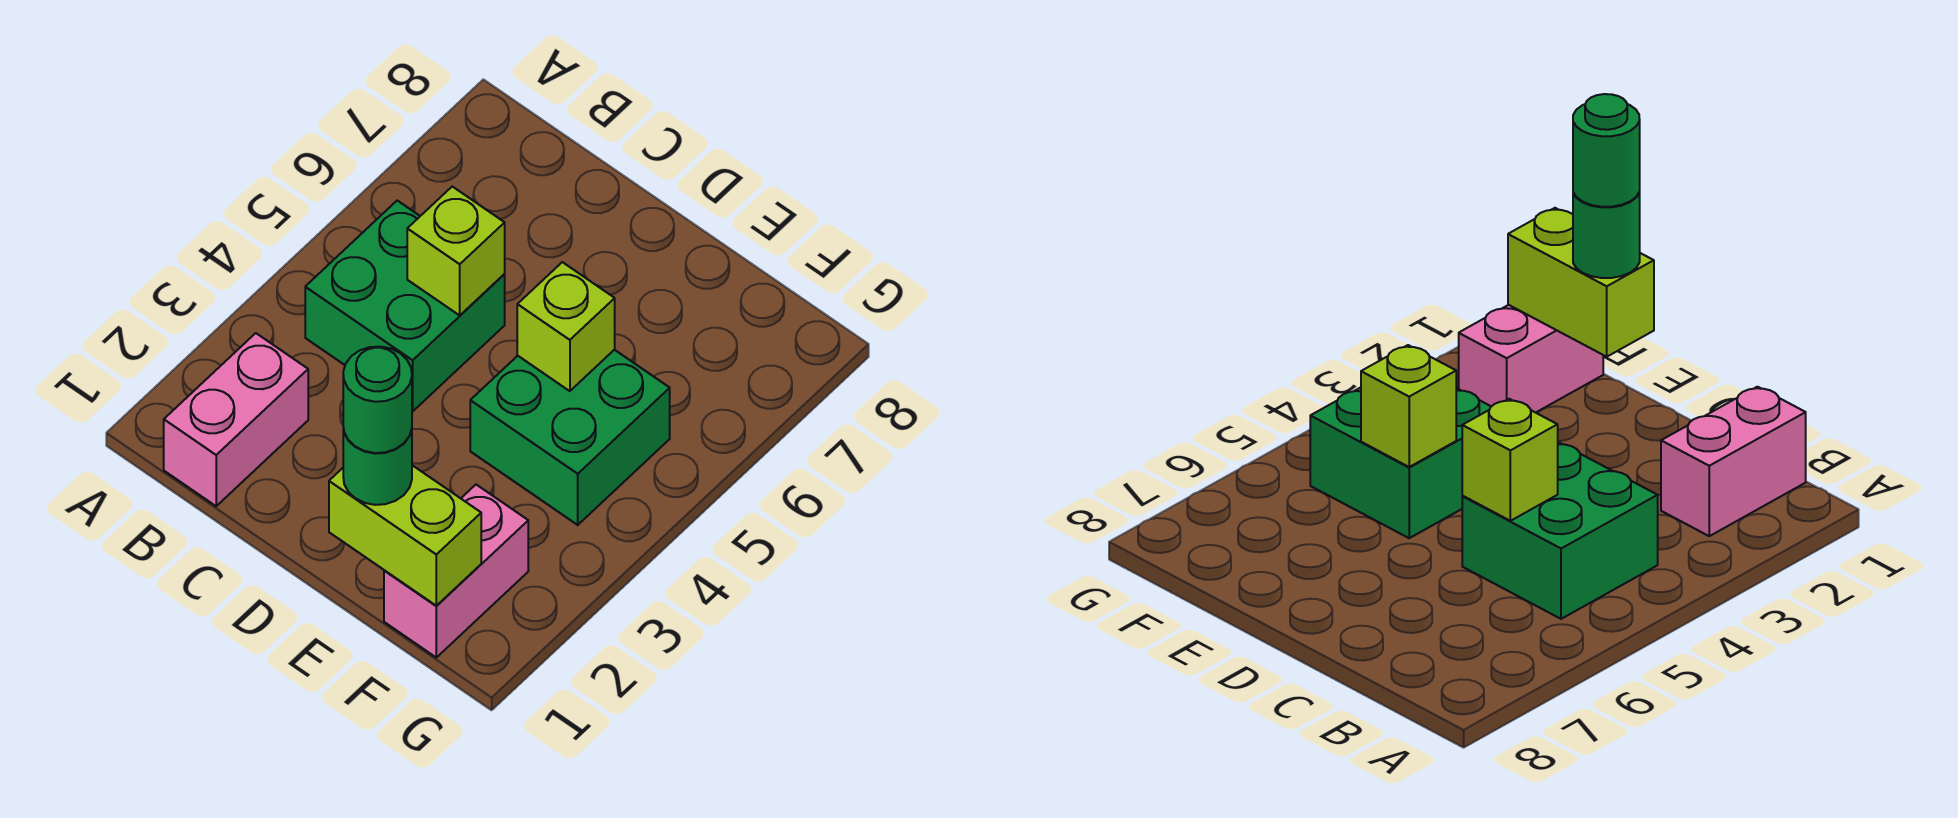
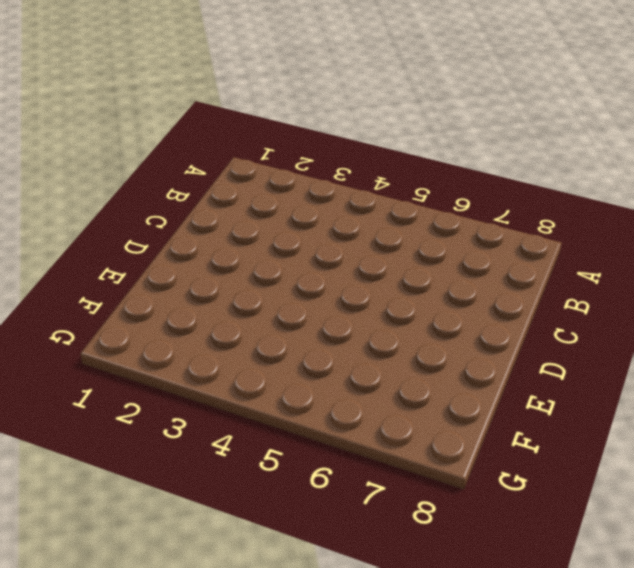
none -> pink brick B1:B2 level 1
none -> green brick B4:C5 level 1

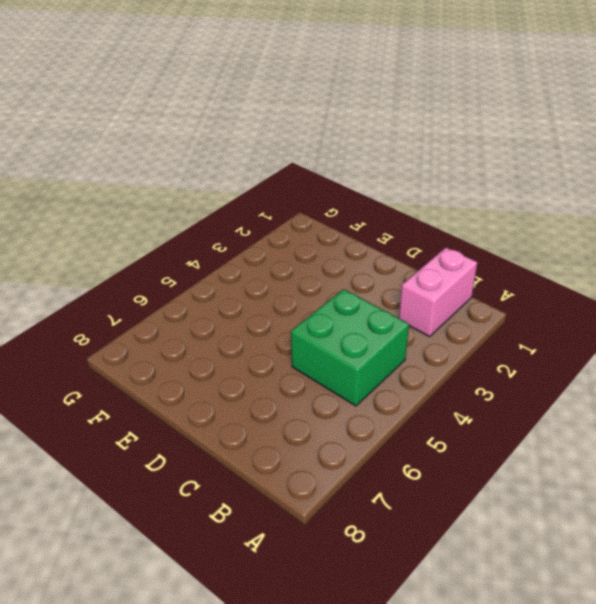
none -> green brick E4:F5 level 1
none -> pink brick F1:F2 level 1

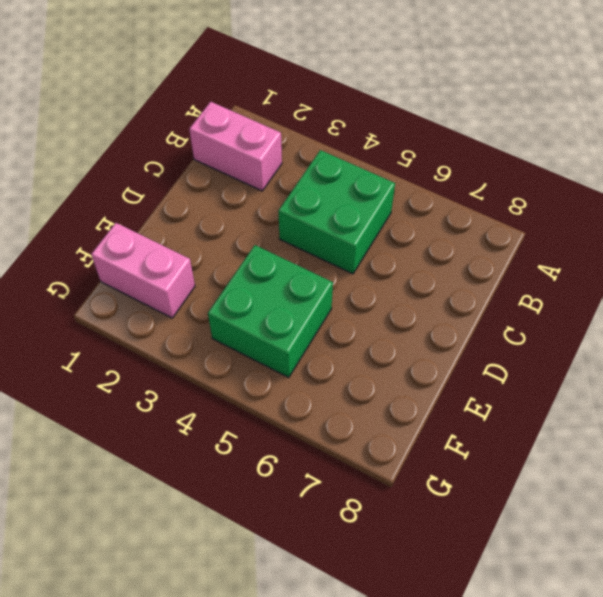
none -> lime brick C5 level 2
none -> lime brick E1:F1 level 2

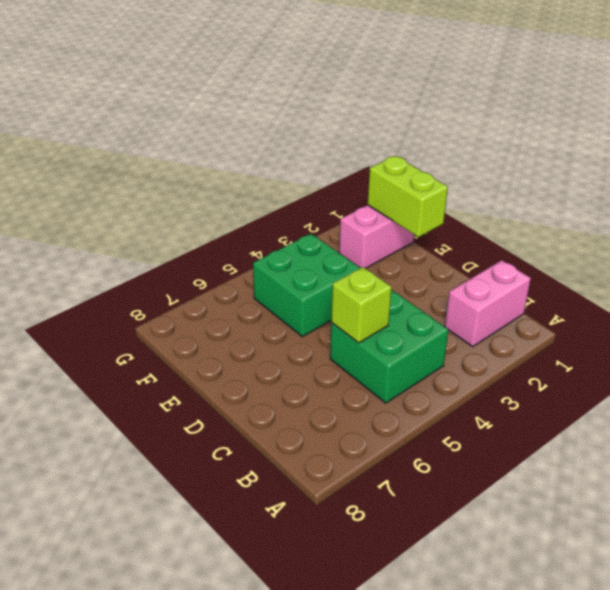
none -> lime brick E5 level 2
none -> green round brick E1 level 3

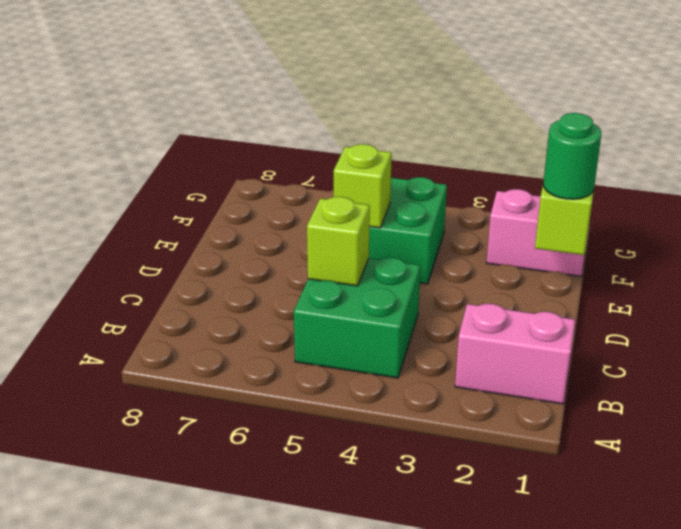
none -> green round brick E1 level 4

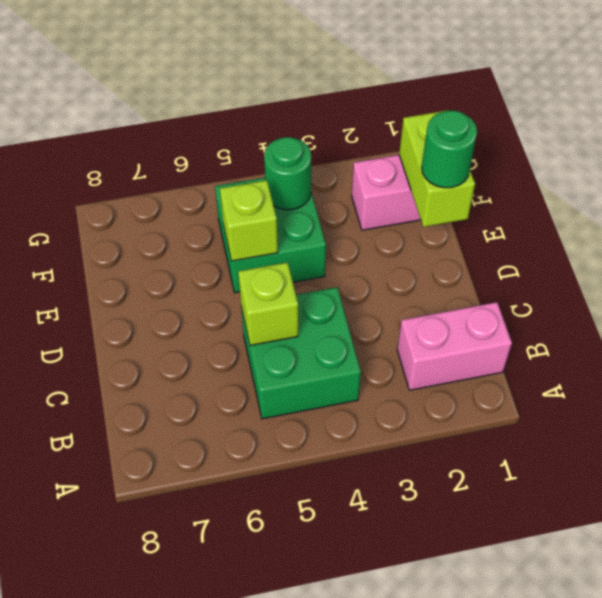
green round brick F4 level 2 -> green round brick E1 level 4

